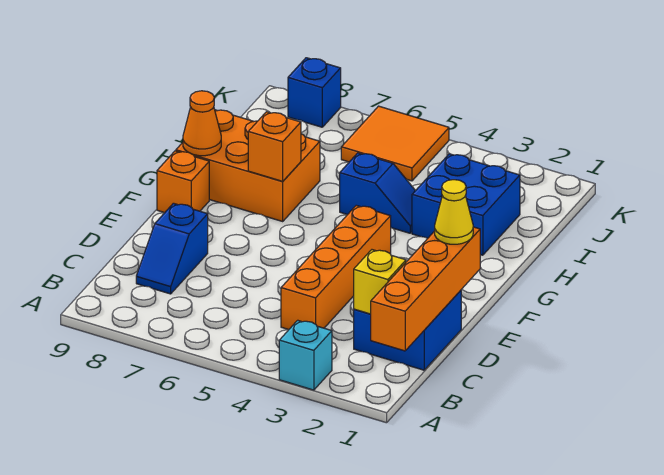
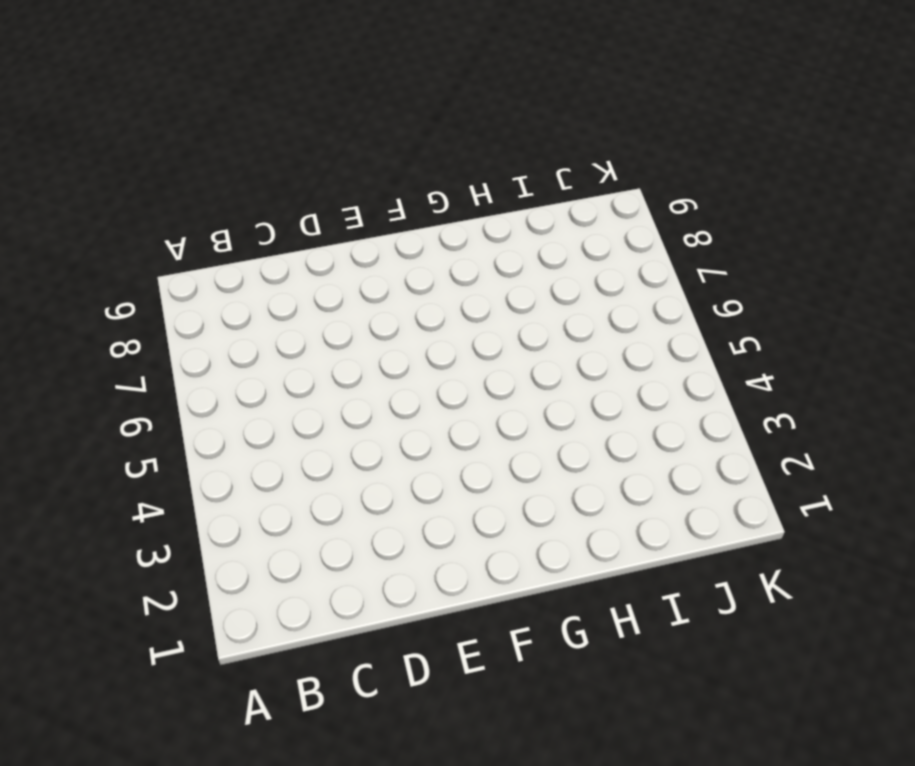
none -> cyan brick A3 level 1
none -> blue brick C1:D2 level 1
none -> orange brick C4:F4 level 1

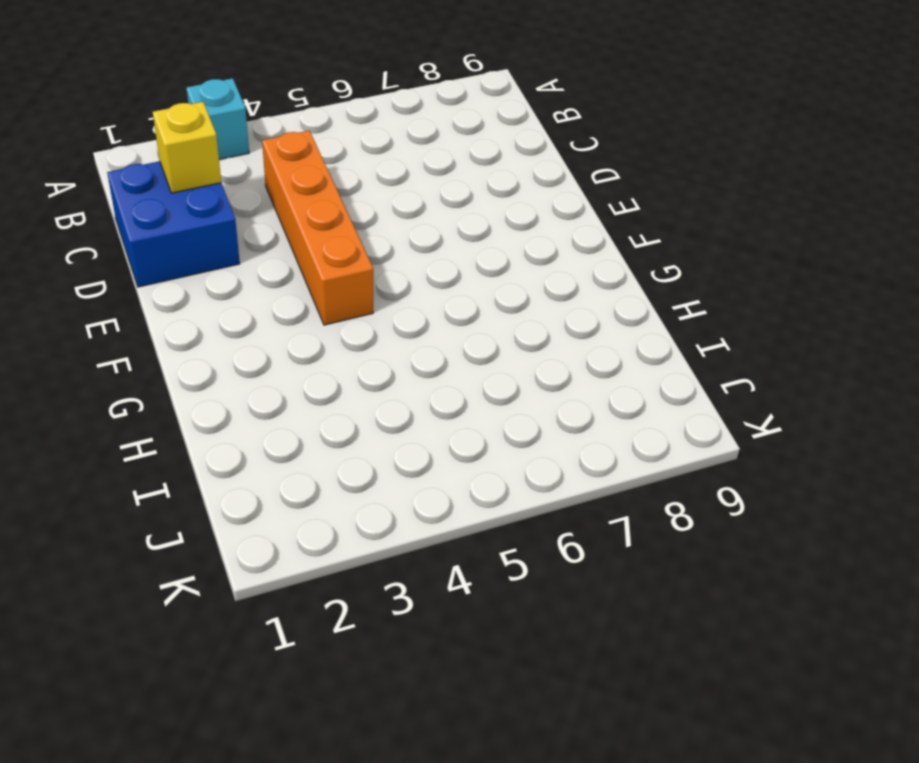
none -> blue slope C8:D8 level 1 top D
none -> orange brick F9 level 1
none -> orange brick G7:H9 level 1

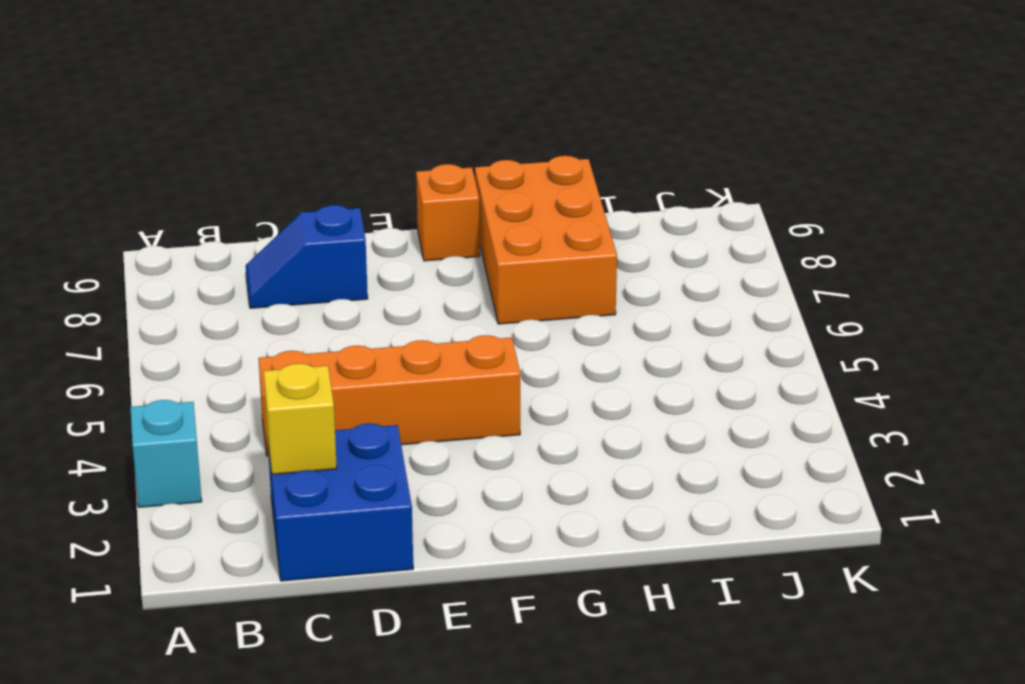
none -> blue brick H2:I3 level 1
none -> blue slope H4:H5 level 1 top 5
none -> orange tile J5:K6 level 1

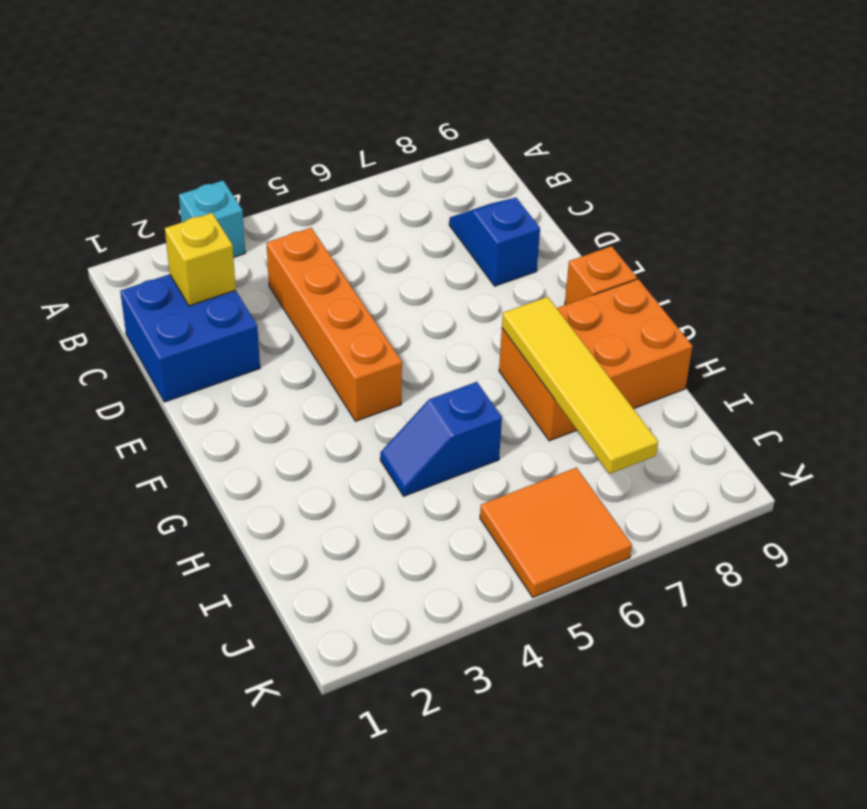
yellow tile G7:J7 level 2 -> orange brick G7 level 2
none -> blue brick H2:I3 level 1
none -> blue brick K8 level 1
none -> orange brick B1:E1 level 2

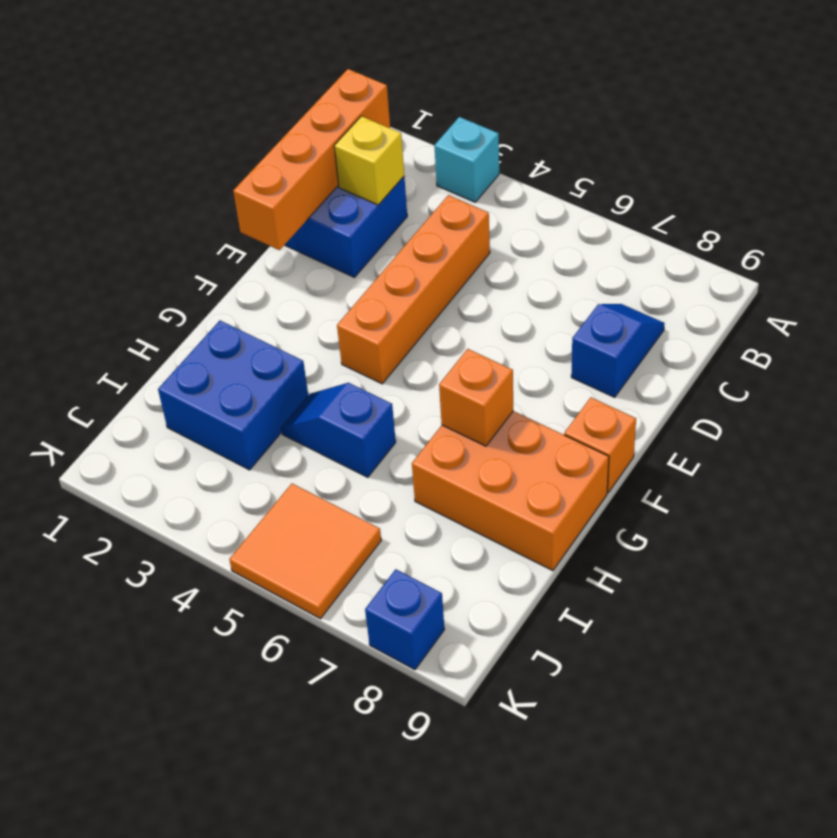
none -> orange cone G9 level 2
none -> yellow cone E1 level 3

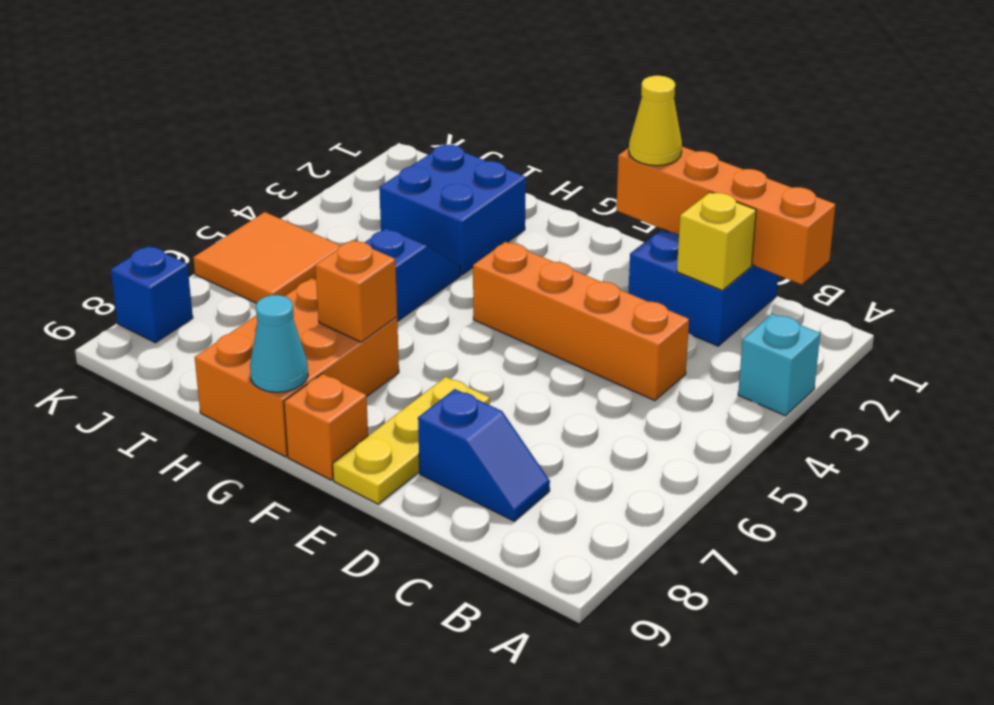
yellow plate E7:E9 level 1 -> none
cyan cone G9 level 2 -> orange cone G9 level 2

